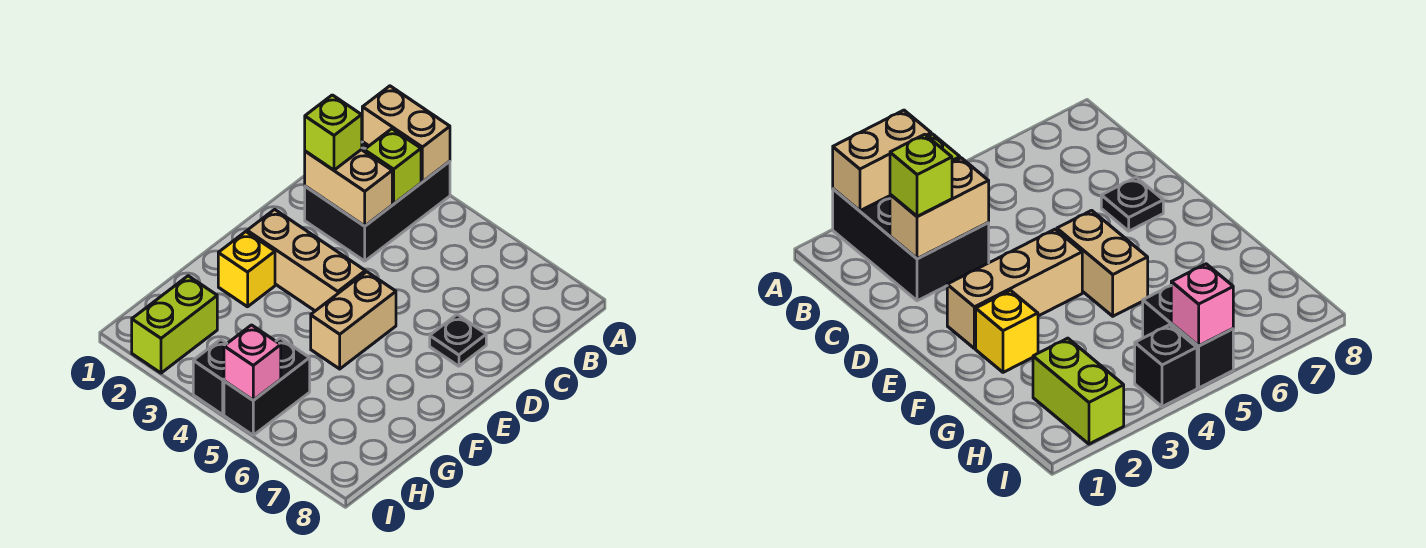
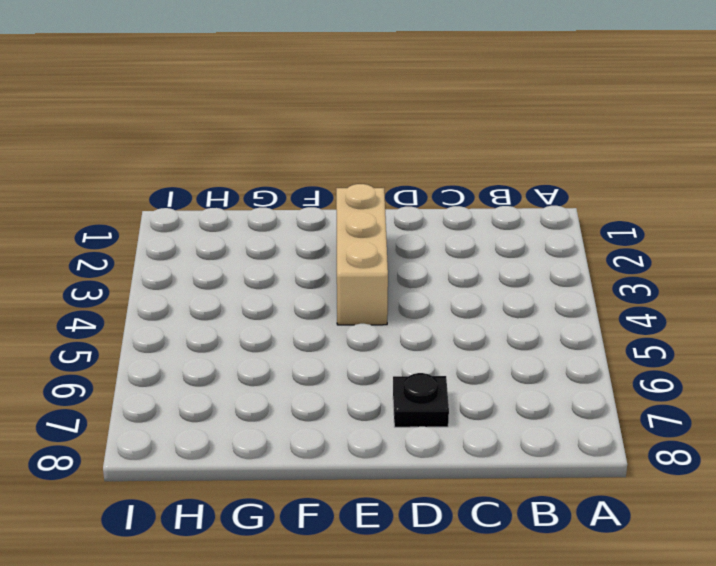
none -> black brick A2:C3 level 1
none -> tan brick E5:F5 level 1
none -> yellow brick F2 level 1

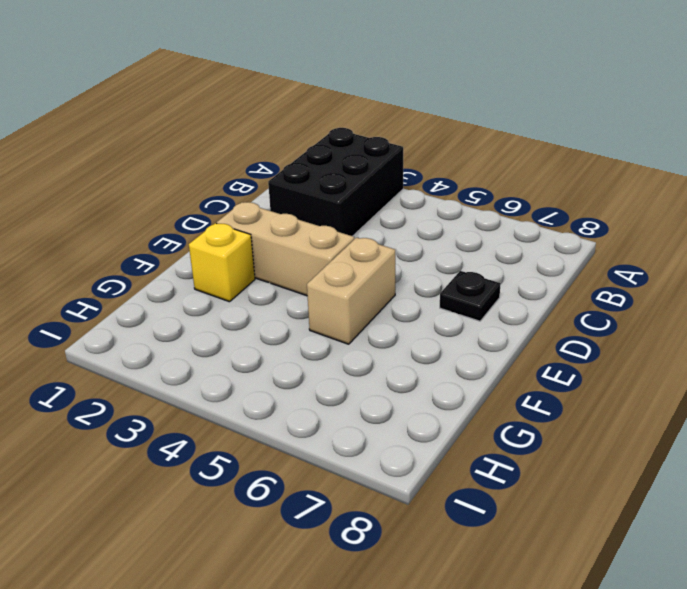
none -> lime brick H2:I2 level 1
none -> black brick H5:I5 level 1
none -> black brick I4 level 1

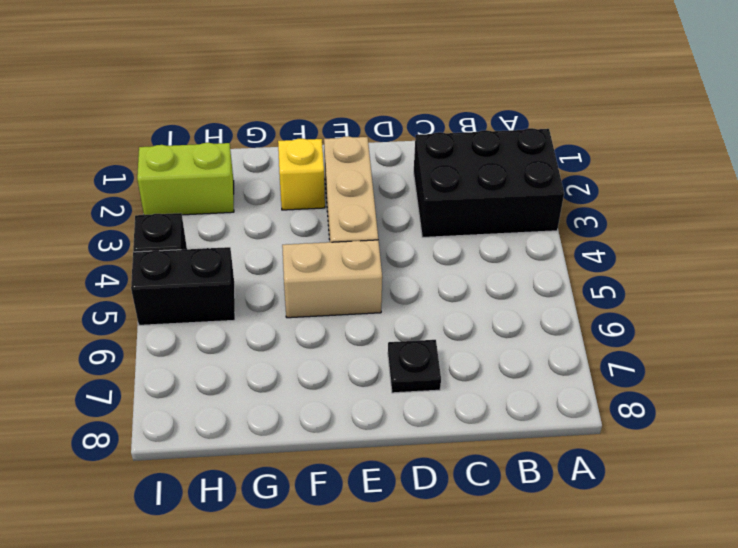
none -> tan brick A2:A3 level 2
none -> lime brick B3 level 2
none -> tan brick C2:C3 level 2

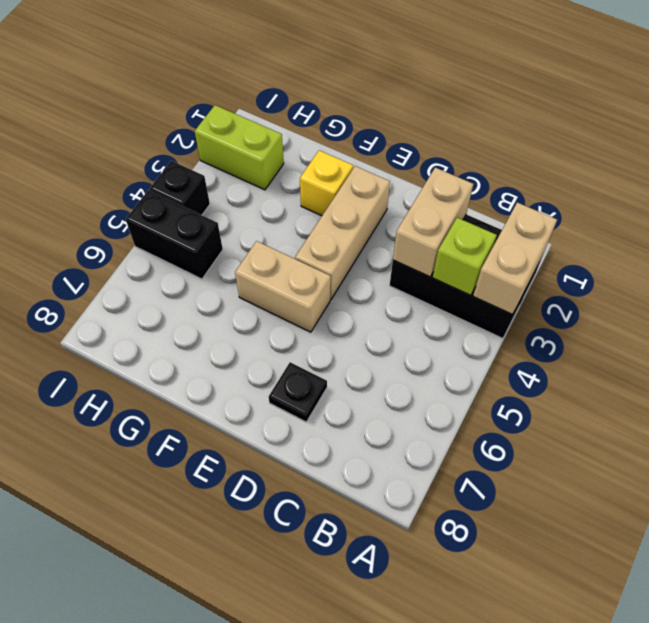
none -> pink brick I5 level 2
none -> lime brick C2 level 3

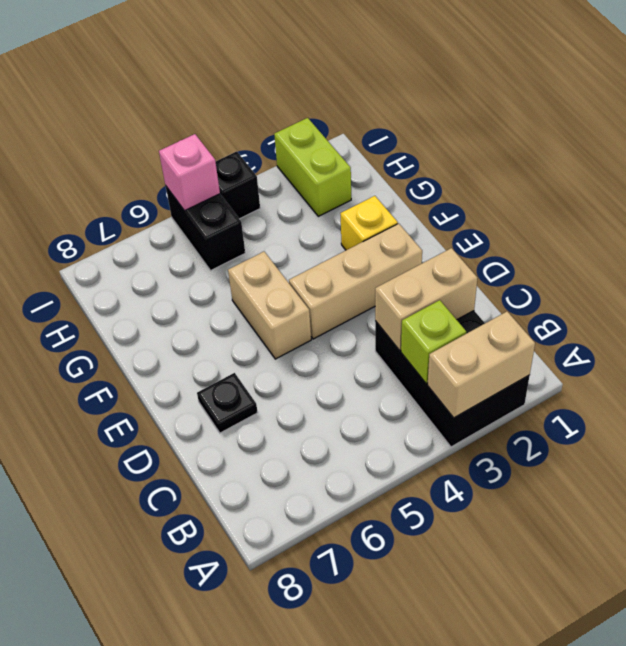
none -> lime brick C2 level 3

